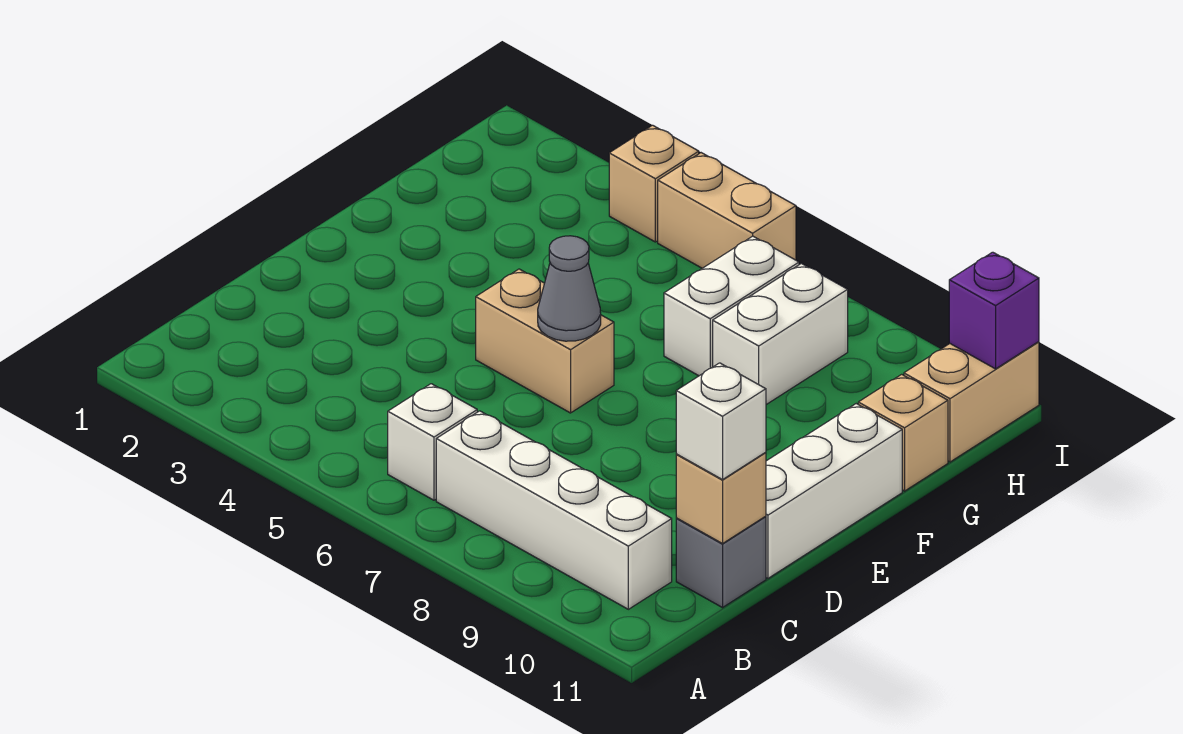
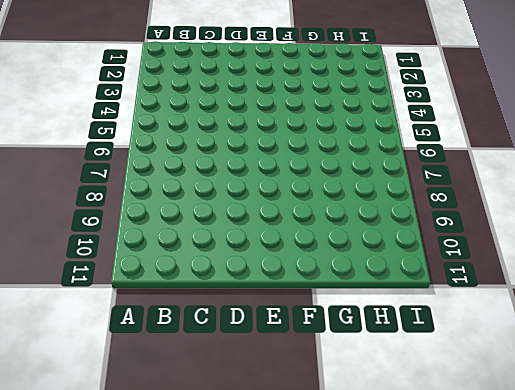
none -> white brick B6 level 1
none -> white brick B7:B10 level 1
none -> grey brick C11 level 1

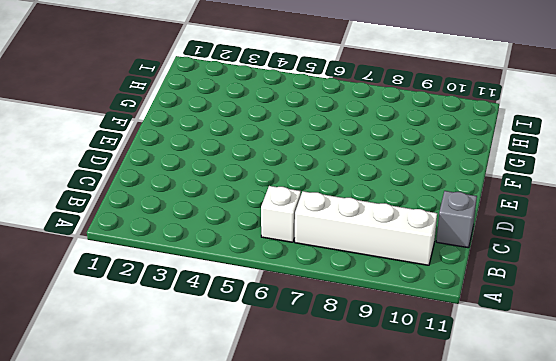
none -> white brick D11:F11 level 1
none -> tan brick E5:E6 level 1
none -> white brick G7:H7 level 1

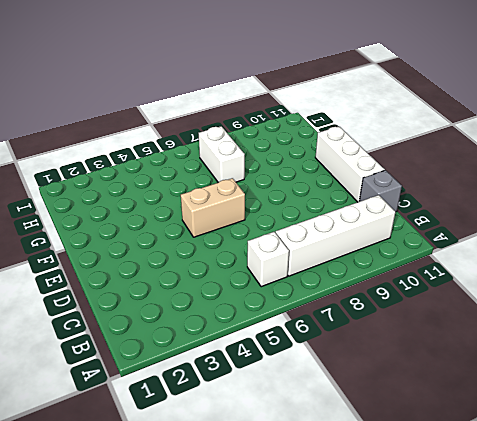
none -> white brick G8:H8 level 1
none -> tan brick G11 level 1
none -> tan brick H11:I11 level 1

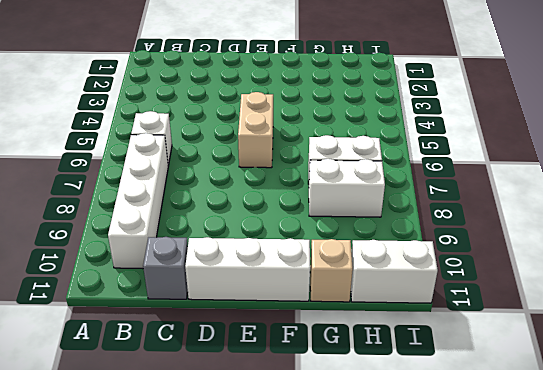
white brick H11:I11 level 1 -> tan brick H11:I11 level 1
none -> tan brick I4 level 1
none -> tan brick I5:I6 level 1
none -> tan brick C11 level 2

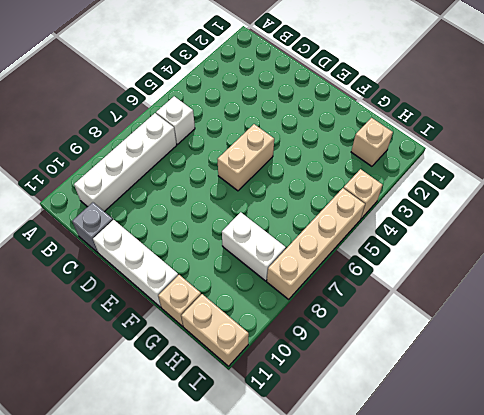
tan brick H2 level 1 -> tan brick C11 level 2
tan brick I5:I8 level 1 -> tan brick I5:I6 level 1
none -> white brick G7:H7 level 1
none -> grey cone E6 level 2
none -> purple brick I11 level 2

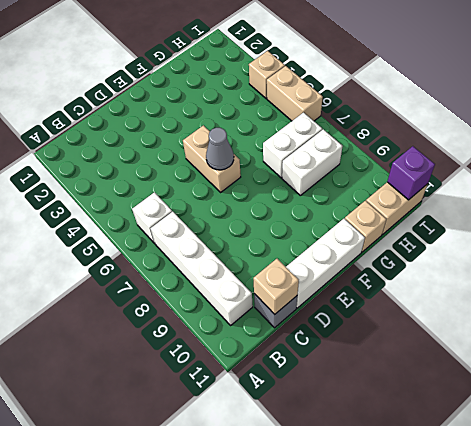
none -> white brick C11 level 3

